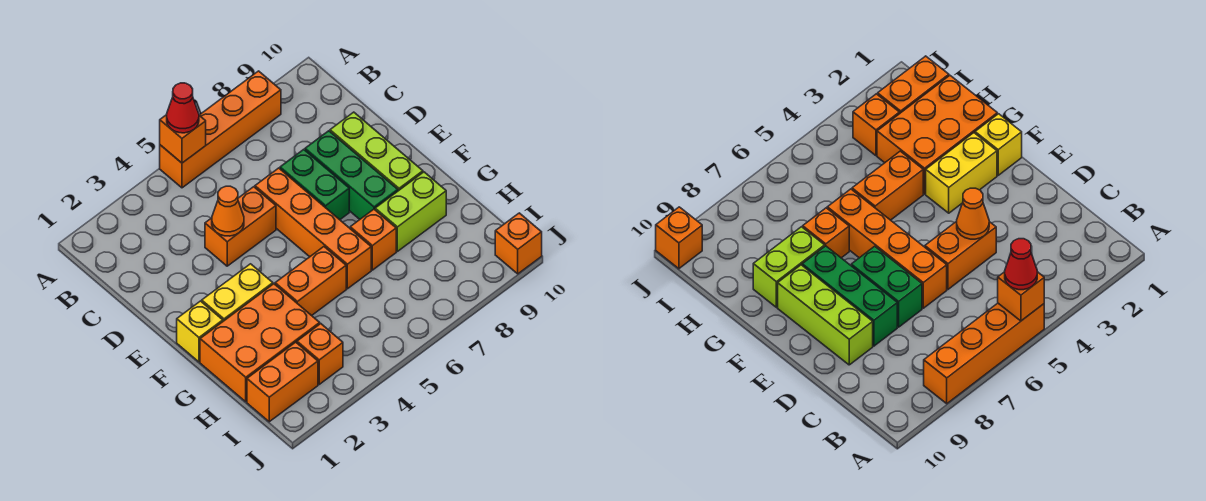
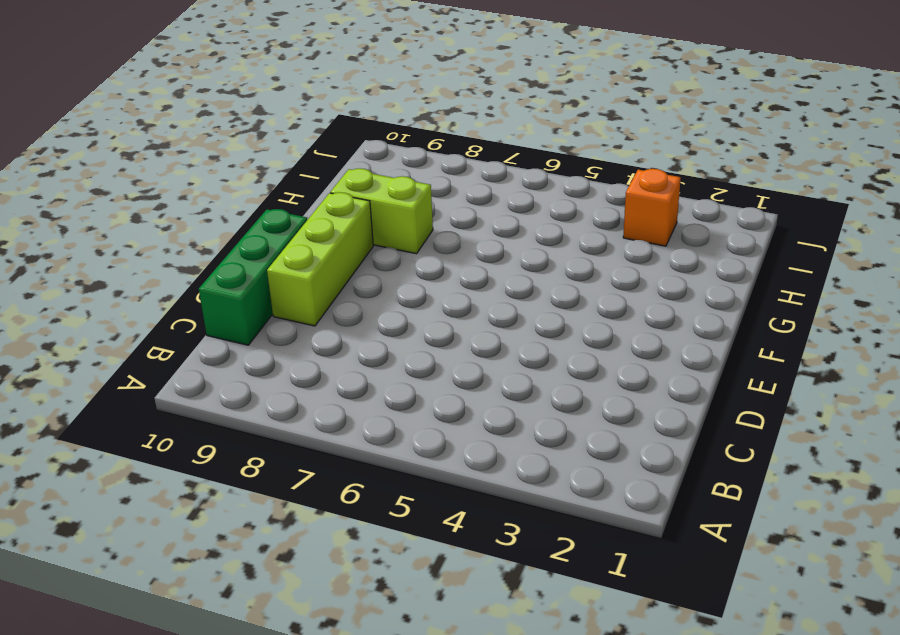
green brick C10:E10 level 1 -> green brick D8:F8 level 1
none -> orange brick A5:A8 level 1
none -> orange brick D4:D5 level 1
none -> orange brick D6:G6 level 1

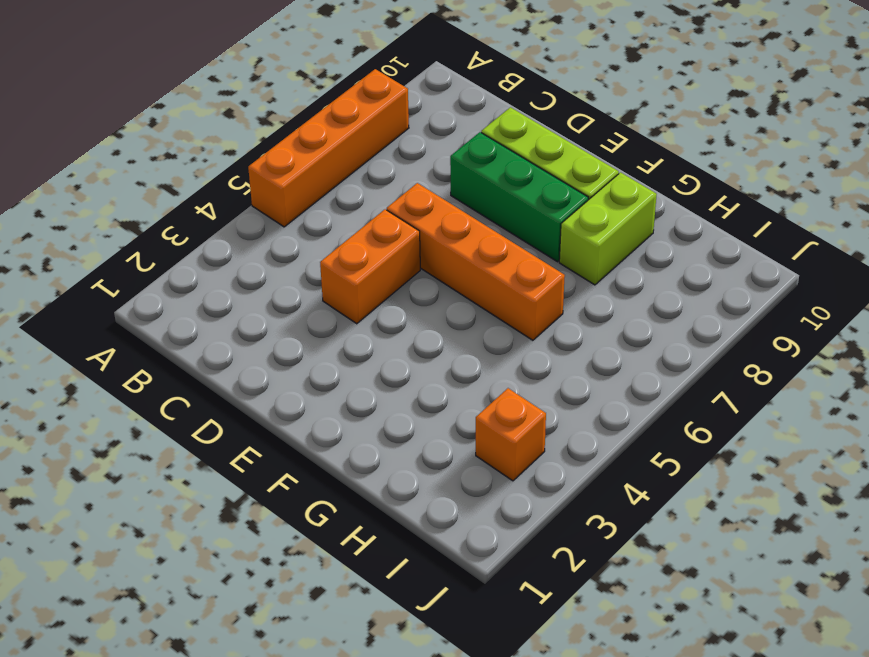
none -> green brick D7:E7 level 1
none -> yellow brick F1 level 1
none -> yellow brick F2:F3 level 1

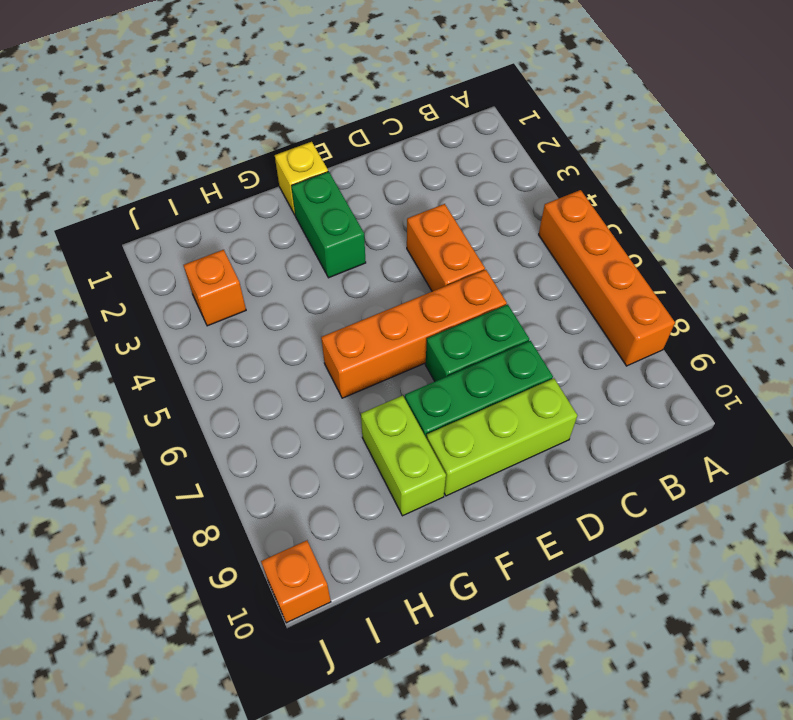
green brick F2:F3 level 1 -> yellow brick F2:F3 level 1
none -> orange brick G1:H3 level 1
none -> orange brick G4:G5 level 1
none -> orange brick G7 level 1

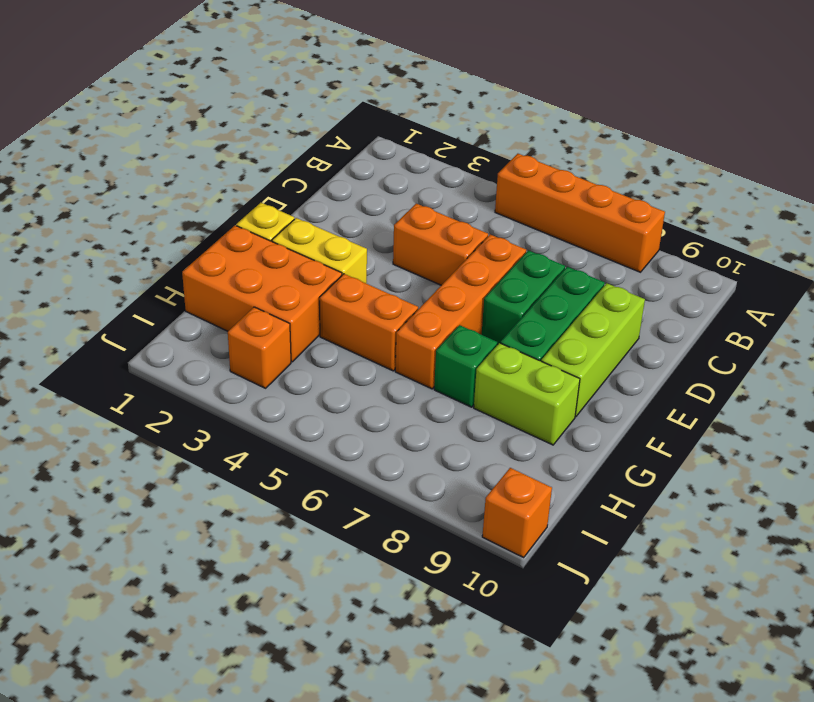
green brick G7 level 1 -> orange brick G7 level 1
none -> orange brick I1:I2 level 1
none -> orange brick A5 level 2
none -> orange cone D4 level 2

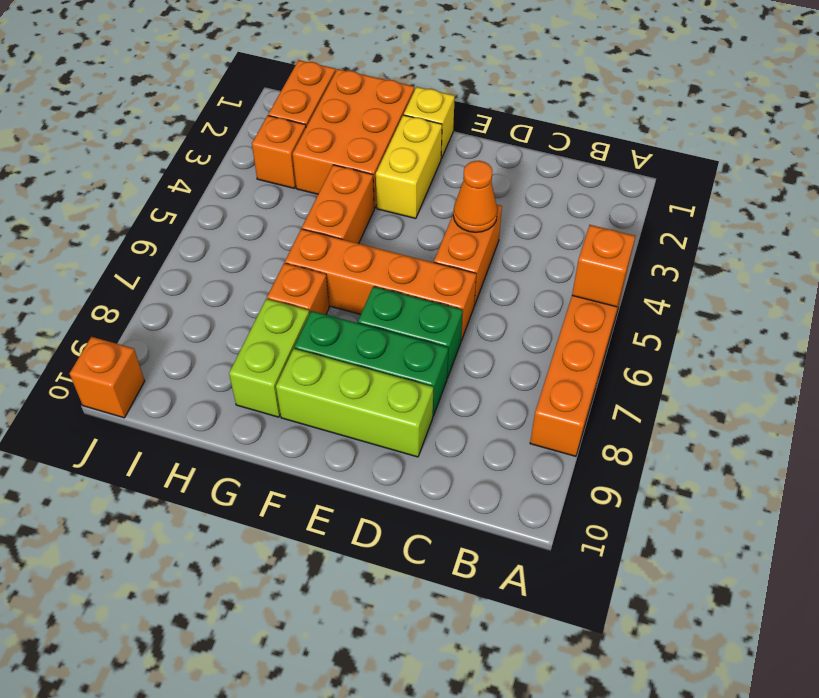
none -> red cone A5 level 3

